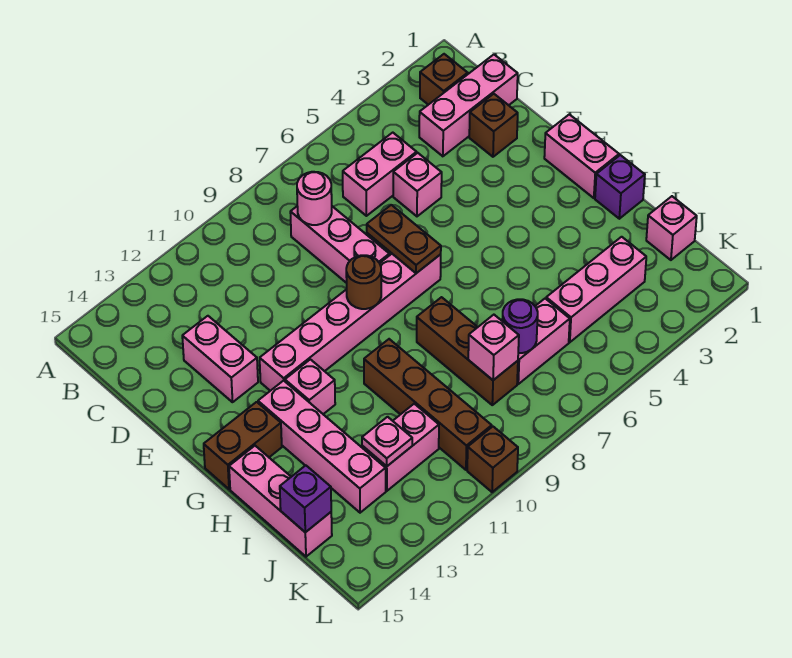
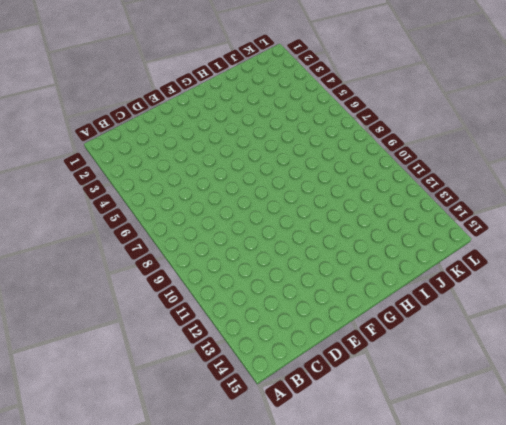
none -> brown brick B2 level 1
none -> pink brick C1:C3 level 1
none -> pink brick C5:C6 level 1

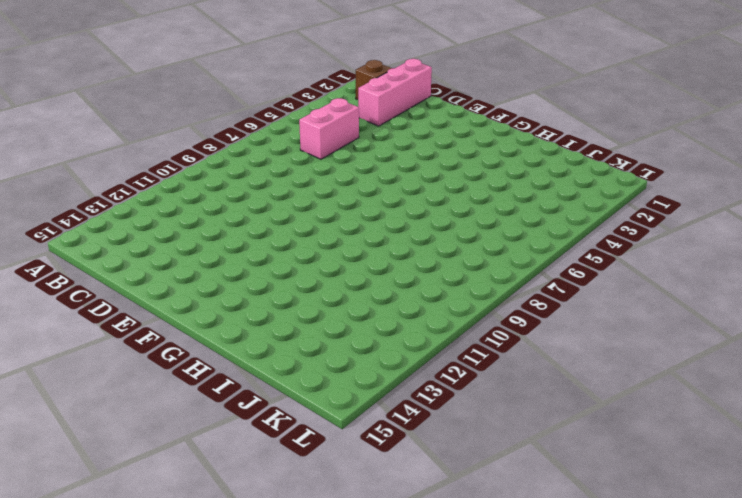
none -> pink brick C8:E8 level 1
none -> brown brick D2 level 1
none -> pink brick D5 level 1

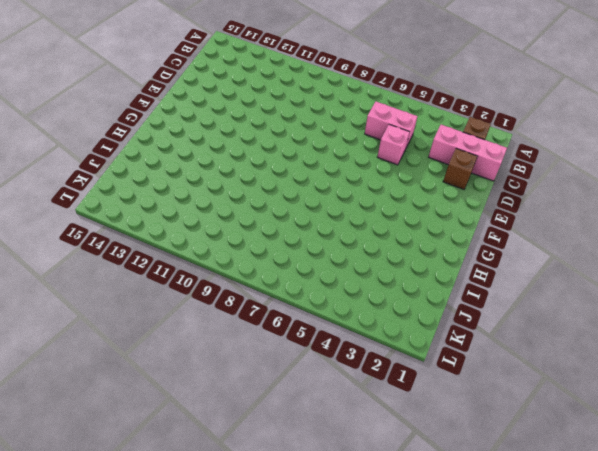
none -> pink brick C8:E8 level 1
none -> pink brick D13:E13 level 1
none -> pink brick F1:G1 level 1

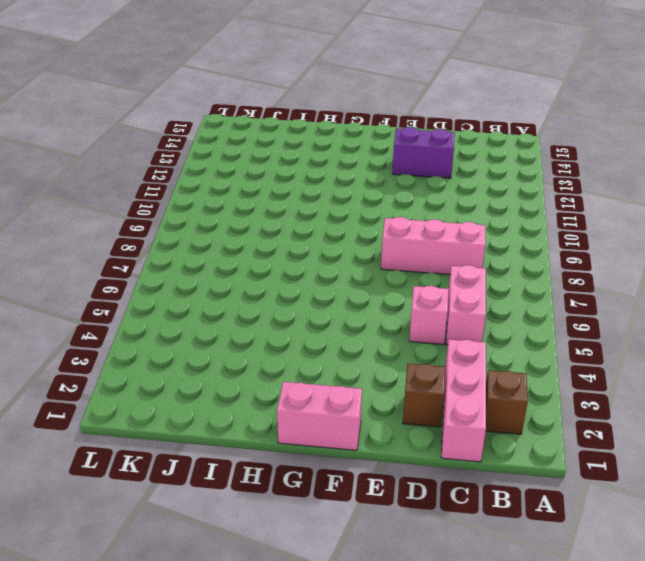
purple brick D13:E13 level 1 -> pink brick D13:E13 level 1
none -> pink brick F7:F12 level 1
none -> pink brick G12 level 1
none -> pink brick G13:J13 level 1

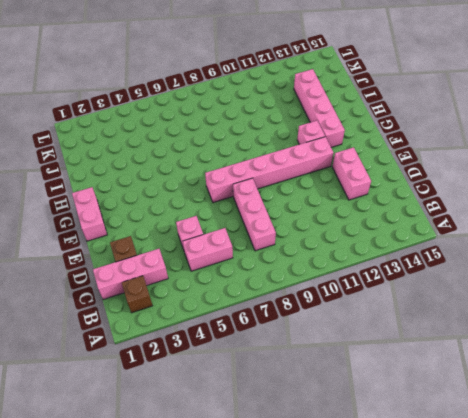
none -> brown brick G14:G15 level 1
none -> purple brick H1 level 1
none -> brown brick H8:J8 level 1

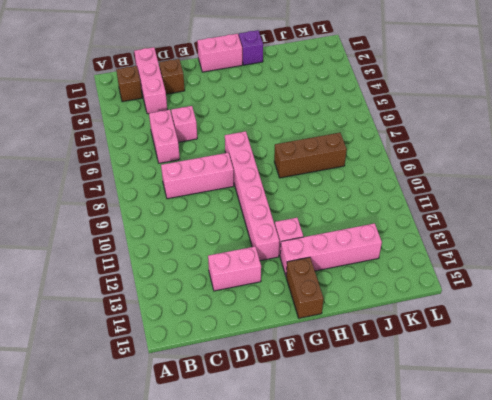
none -> brown brick H10:K10 level 1
none -> pink brick H15:J15 level 1
none -> pink brick J1 level 1

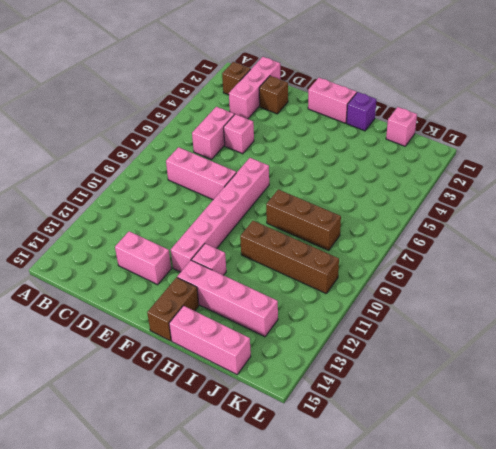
none -> pink brick J3:J5 level 1
none -> pink brick J6:J7 level 1
none -> pink brick J11:J12 level 1

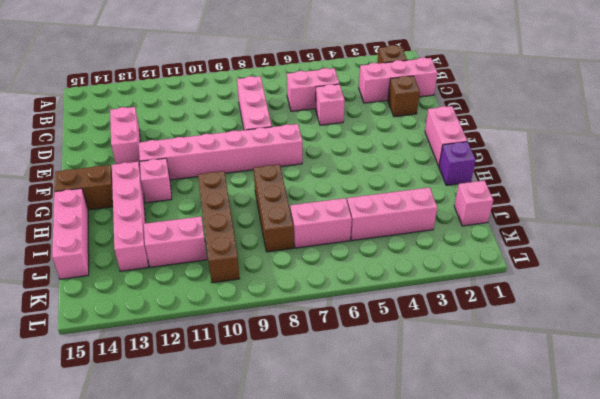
none -> brown brick L10 level 1
none -> pink round brick C8 level 2
none -> brown plate E7:F7 level 2

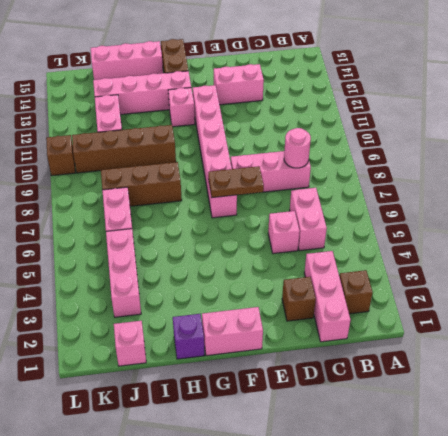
none -> brown round brick F9 level 2
none -> purple round brick J7 level 2
none -> pink brick J8 level 2

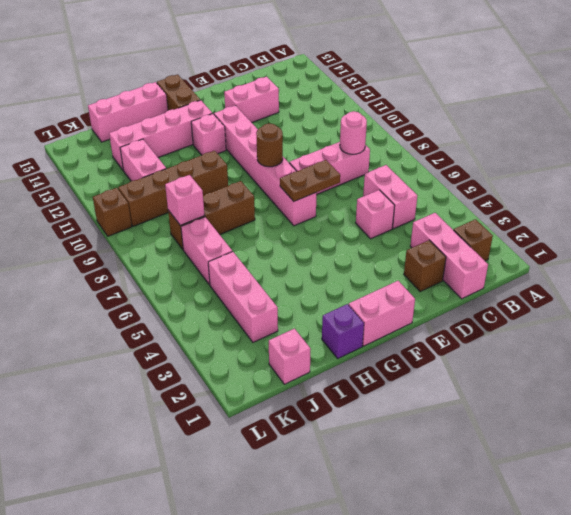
none -> purple round brick J7 level 2
none -> pink plate J12 level 2
none -> purple brick J15 level 2

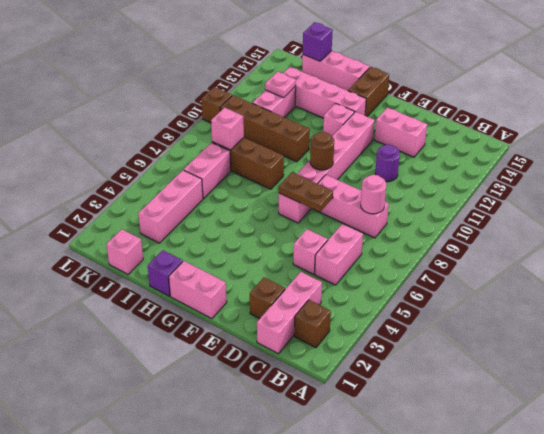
purple round brick D11 level 1 -> purple round brick J7 level 2

